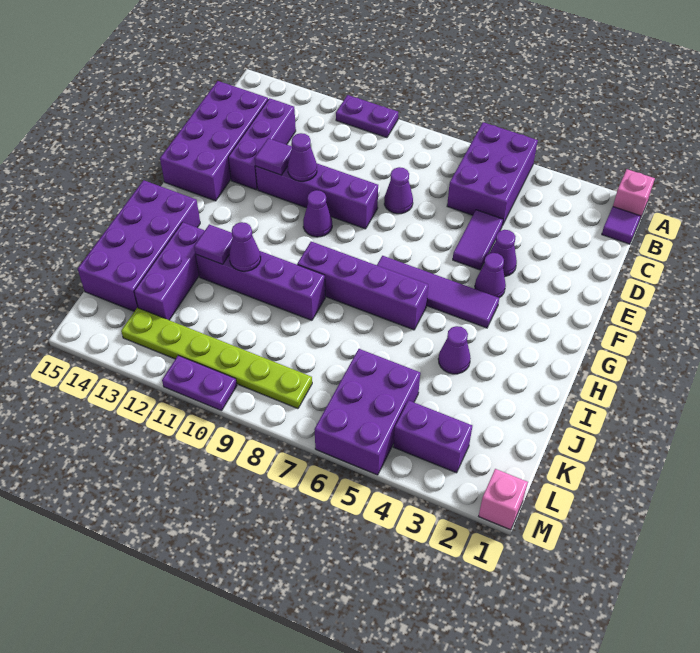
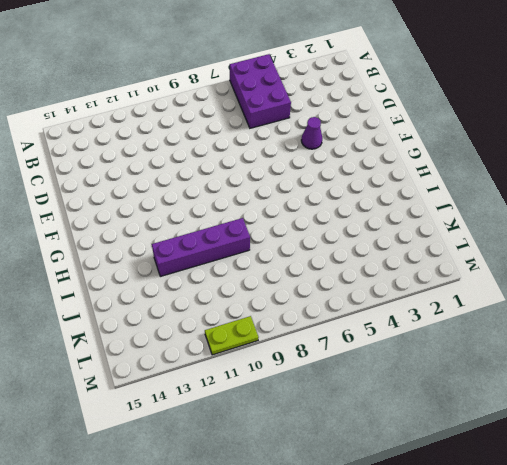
lime plate M10:M11 level 1 -> purple plate M10:M11 level 1
none -> pink brick A1 level 1
none -> purple plate A10:A11 level 1
none -> purple tile B1 level 1

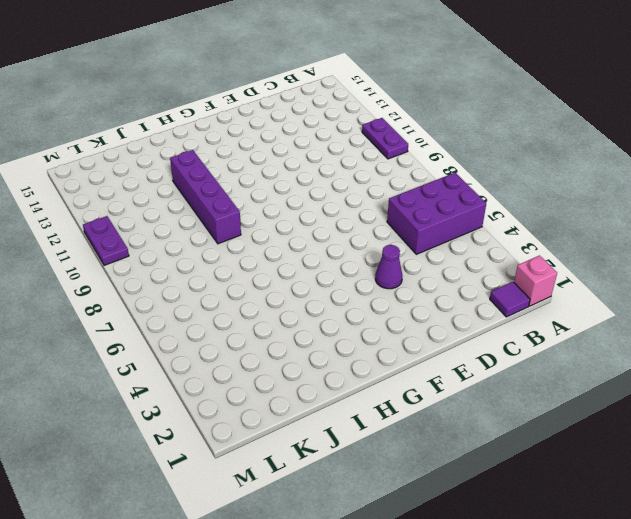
none -> purple brick C13:E13 level 1
none -> purple brick C14:F15 level 1
none -> purple tile D5:E5 level 1

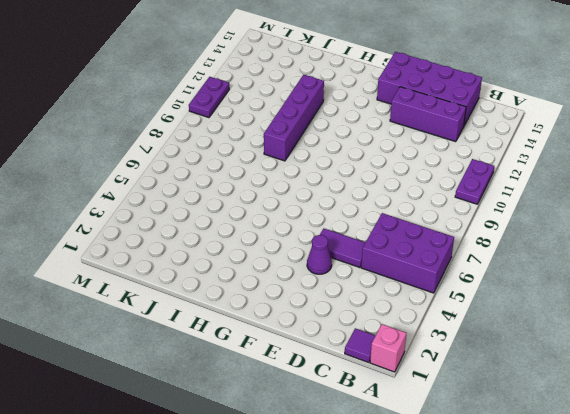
none -> purple cone D8 level 1
none -> purple brick E9:E12 level 1
none -> purple cone F4 level 1

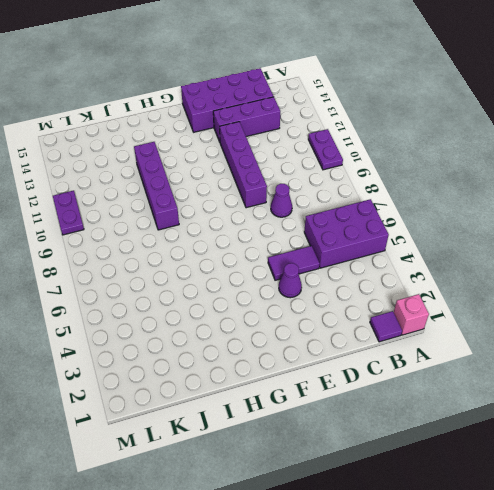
none -> purple cone F4 level 1
none -> purple cone F10 level 1
none -> purple tile G4:G7 level 1

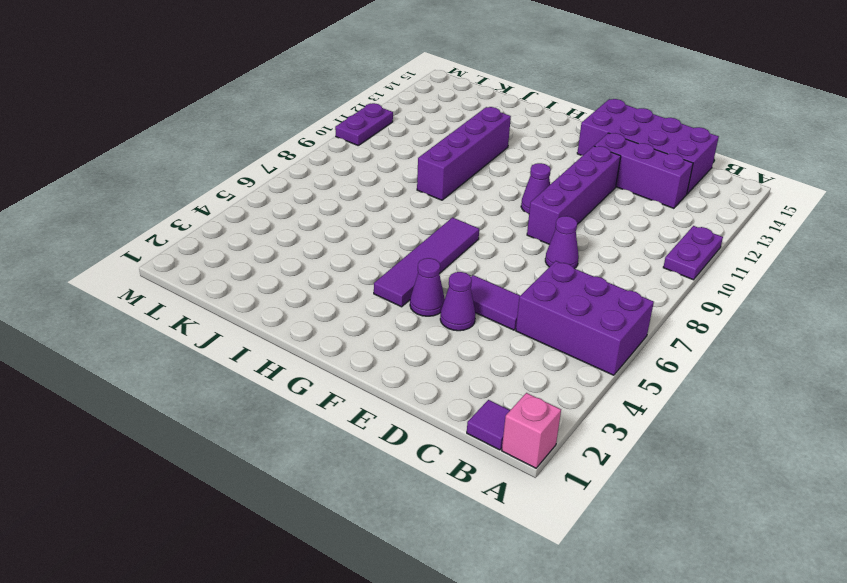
none -> purple brick H6:H9 level 1
none -> purple brick H14:K15 level 1
none -> purple cone I4 level 1

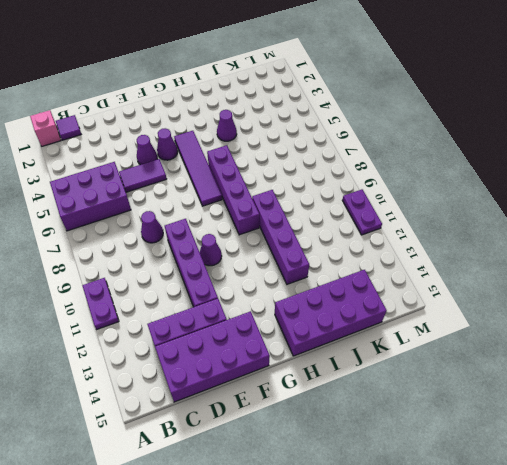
none -> purple brick I13:K13 level 1
none -> purple brick K5:M6 level 1
none -> purple brick L3:L4 level 1

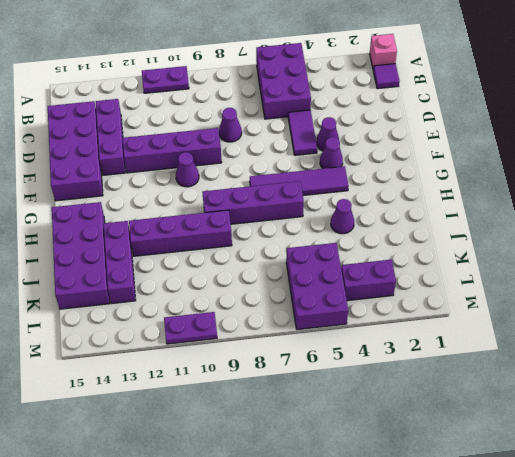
none -> lime plate L8:L13 level 1
none -> pink brick M1 level 1
none -> purple cone E11 level 2

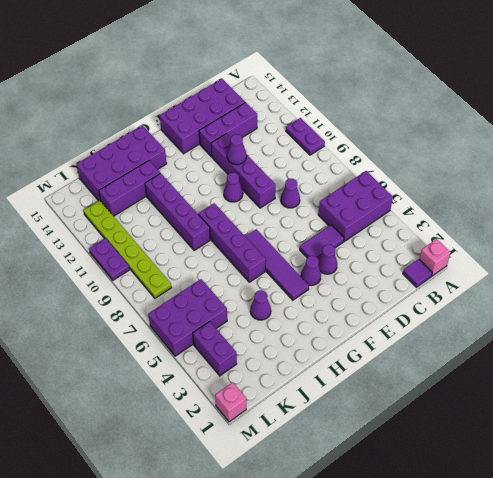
none -> purple tile E12 level 2
none -> purple cone I11 level 2
none -> purple tile I12 level 2

